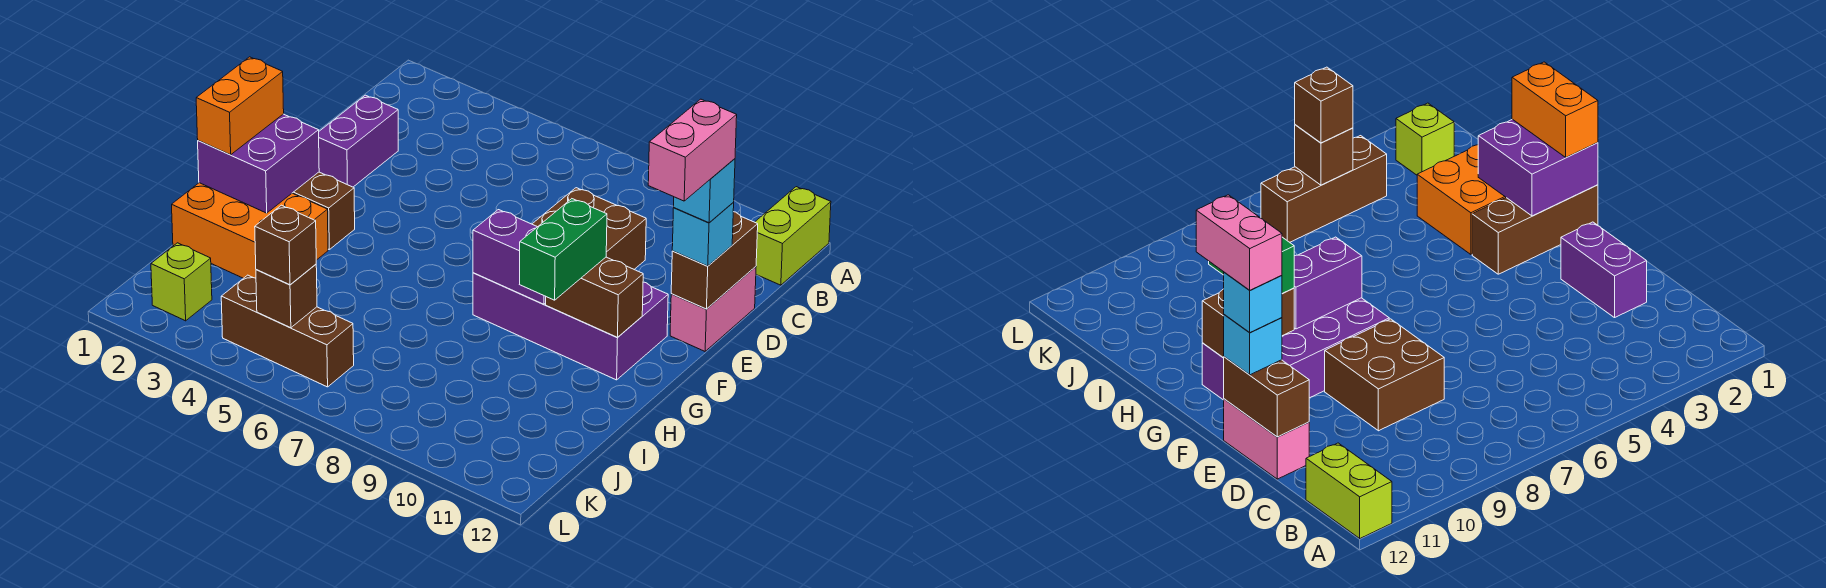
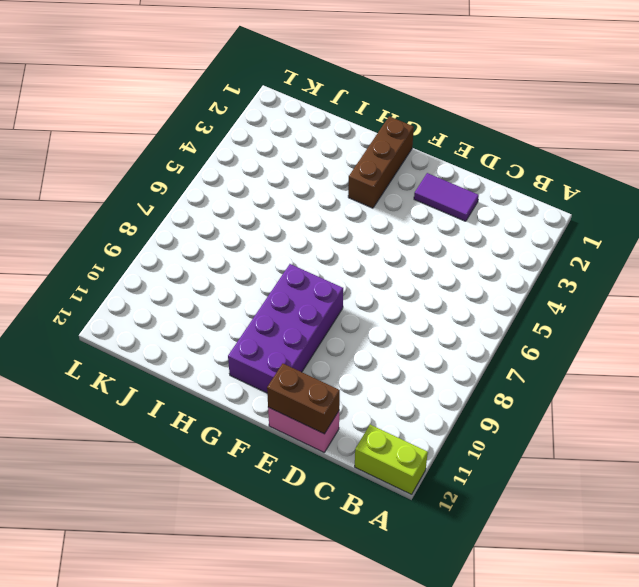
purple tile D2:E2 level 1 -> purple brick D2:E2 level 1
none -> brown brick D8:E9 level 1
none -> orange brick H1:I3 level 1
none -> lime brick K2 level 1

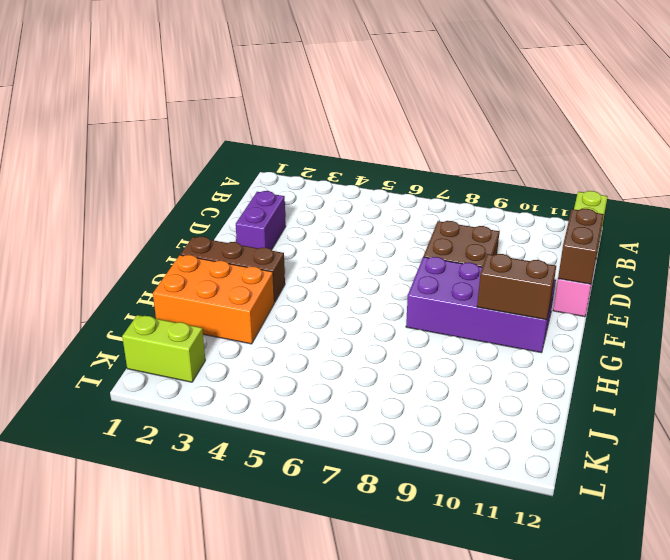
lime brick K1:K2 level 1 -> lime brick K2 level 1
none -> brown brick K4:K6 level 1
none -> purple brick G1:H2 level 2
none -> purple brick G8:G9 level 2

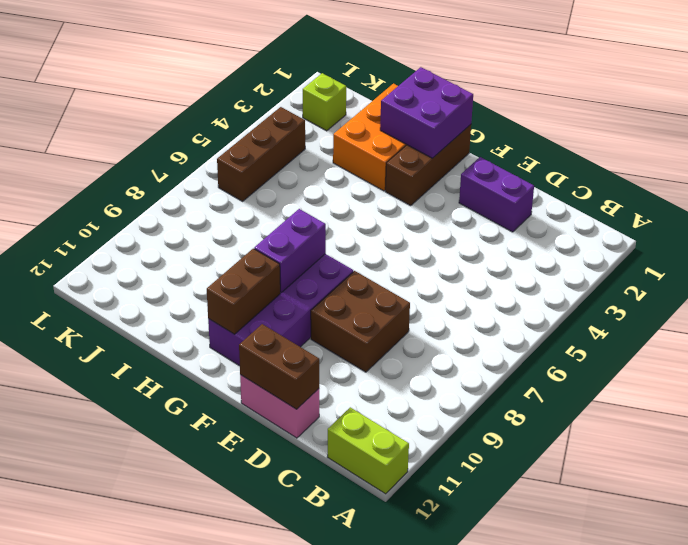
none -> brown brick K5 level 2
none -> cyan brick E12 level 3
none -> orange brick G1:H1 level 3

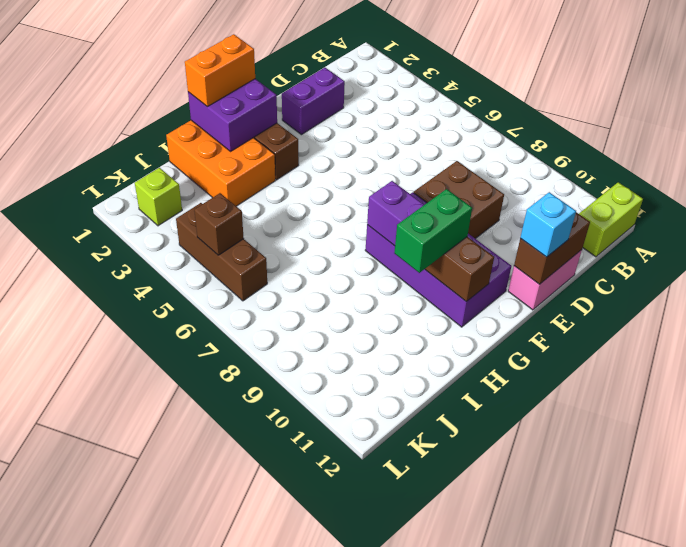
none -> brown brick K5 level 3
none -> cyan brick E12 level 4
none -> pink brick E12:F12 level 5

